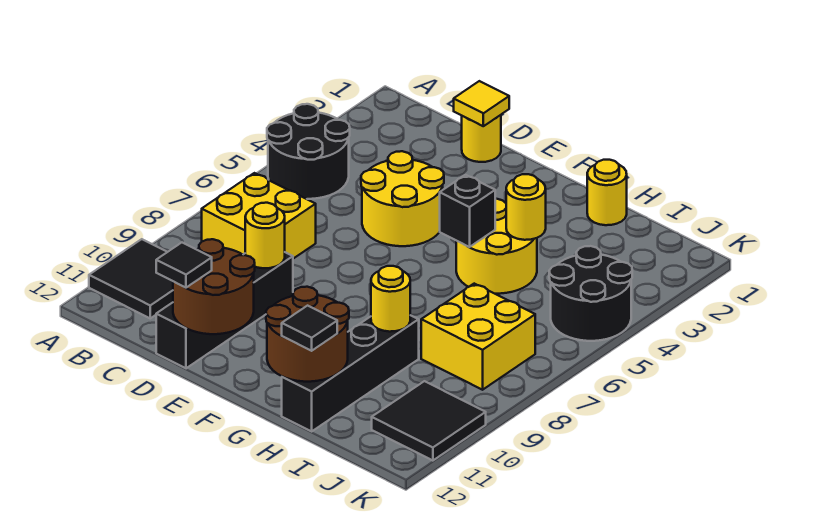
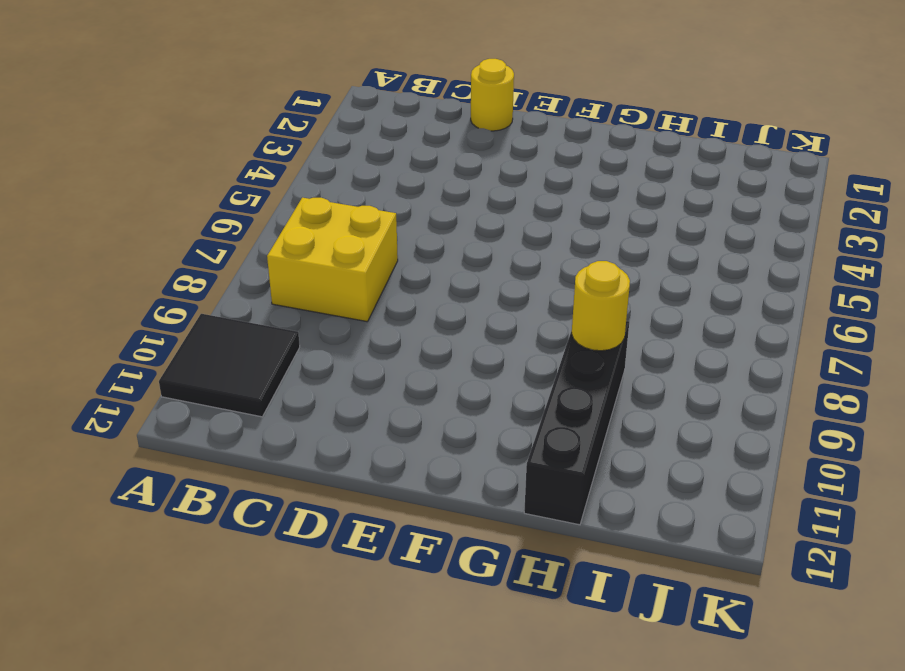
none -> black round brick A4:B5 level 1
none -> yellow round brick D4:E5 level 1
none -> black brick D9:D12 level 1

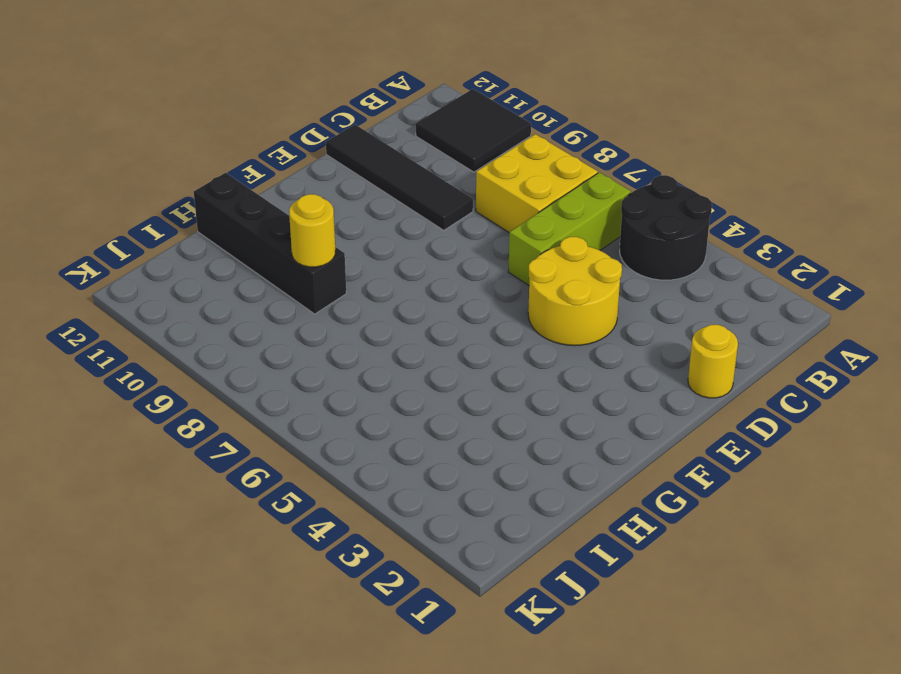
lime brick B6:D6 level 1 -> none
black tile D9:D12 level 1 -> black brick D9:D12 level 1
none -> yellow round brick G4:H5 level 1
none -> yellow round brick H1 level 1
none -> yellow brick I7:J8 level 1

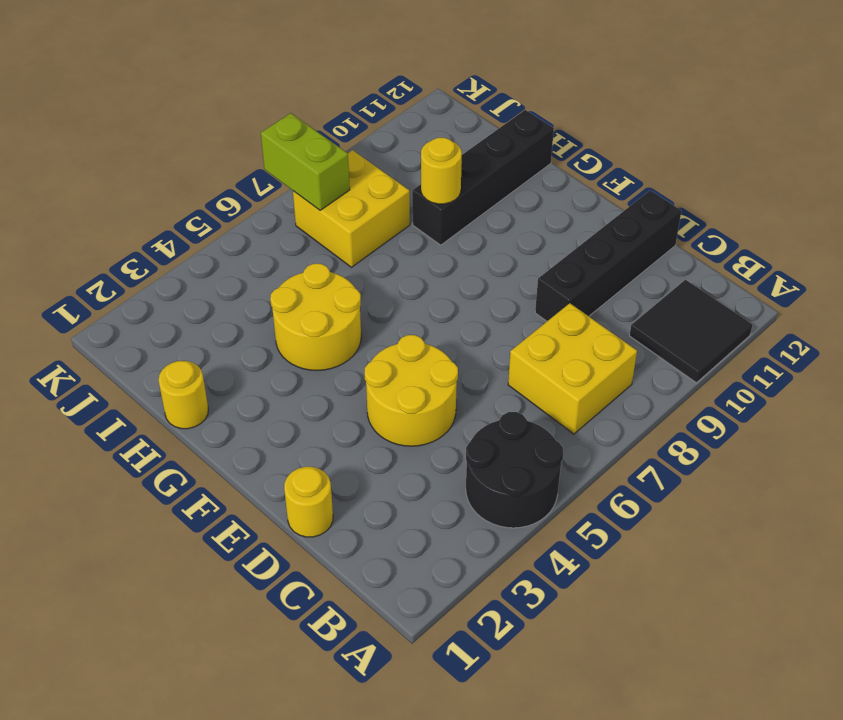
lime brick J7:K7 level 2 -> none
none -> black round brick J4:K5 level 1
none -> black tile J10:K11 level 1
none -> yellow tile D1 level 2

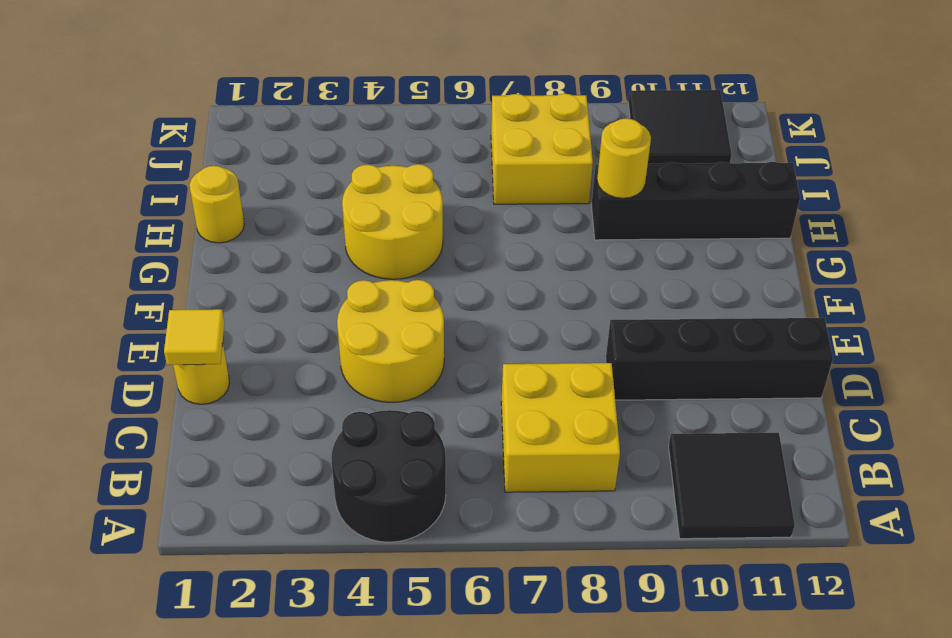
none -> black round brick J4:K5 level 1
none -> yellow round brick D9 level 2
none -> brown round brick D11:E12 level 2

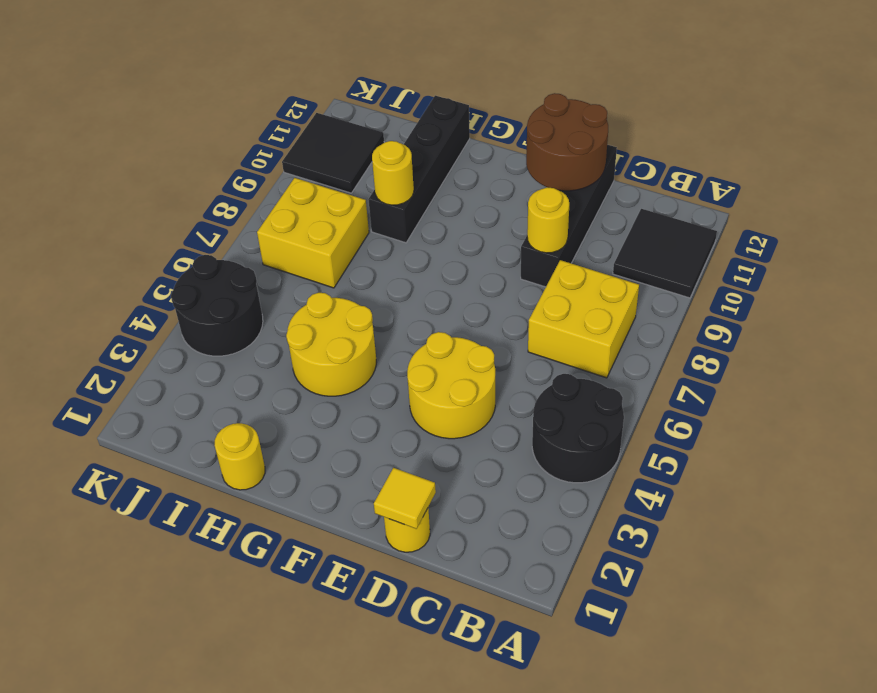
none -> black brick G5 level 2
none -> brown round brick G11:H12 level 2
none -> yellow round brick H4 level 2

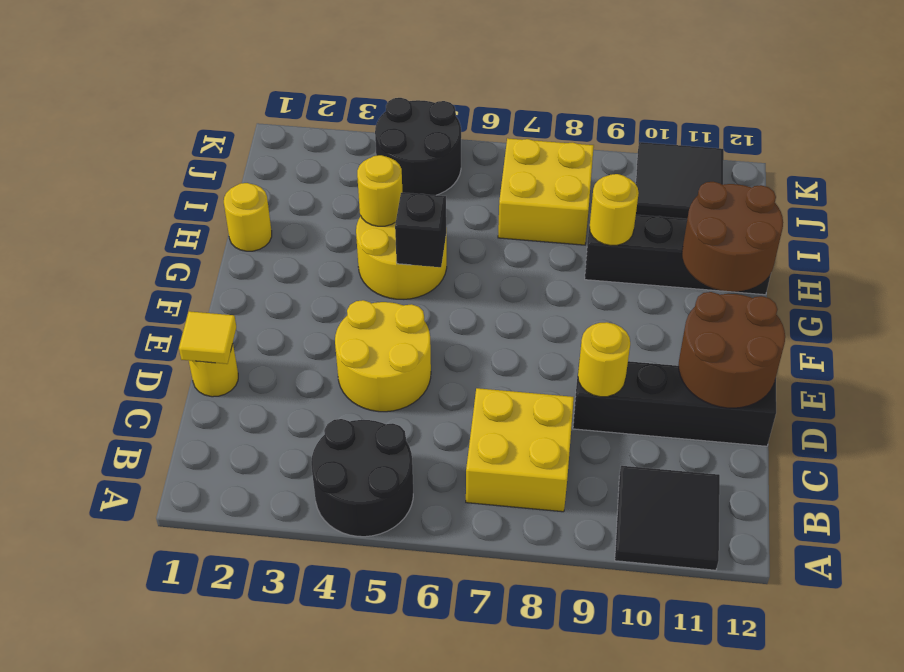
none -> black tile D12 level 3
none -> black tile H12 level 3

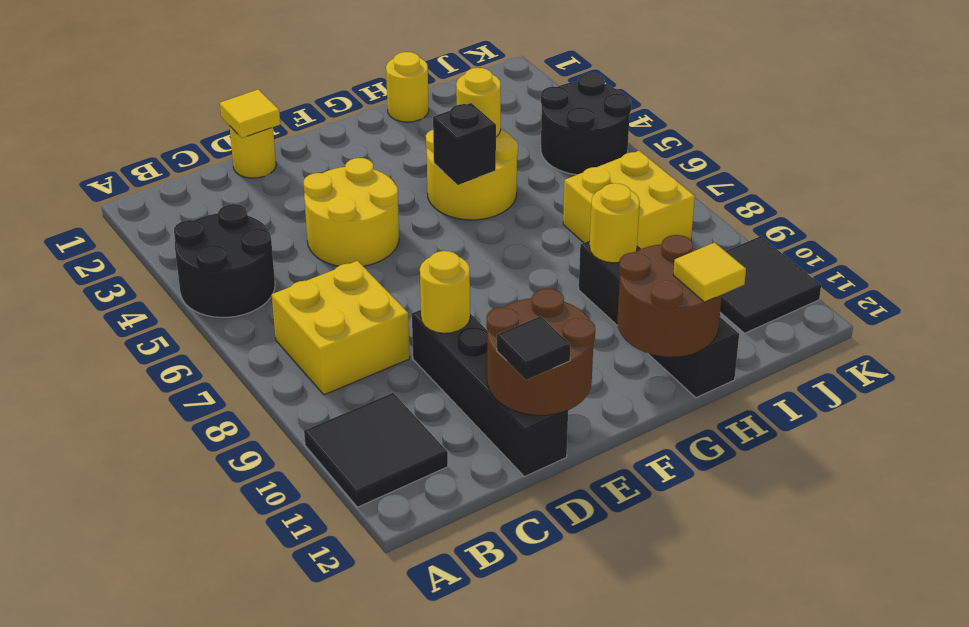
yellow tile H12 level 3 -> black tile H12 level 3

